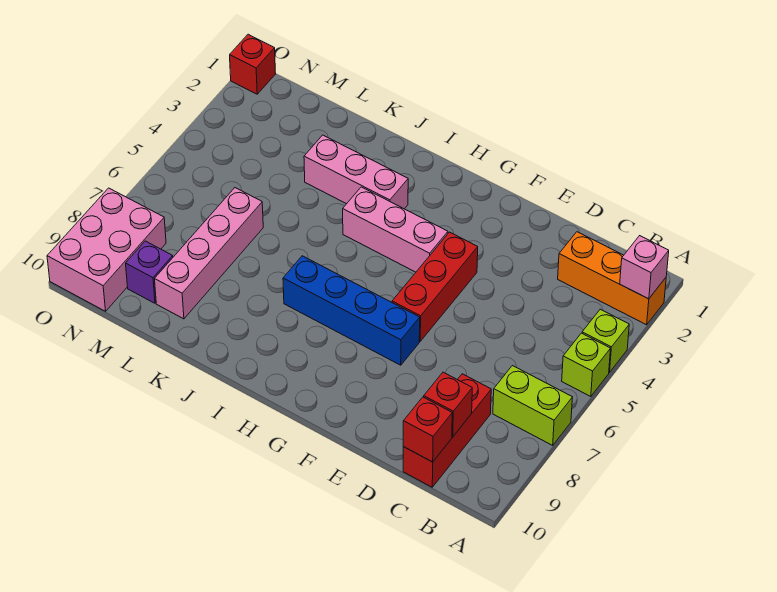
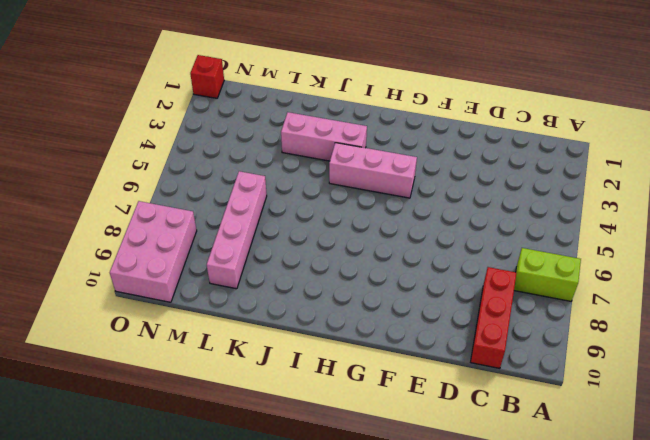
none -> orange brick A2:C2 level 1
none -> lime brick A4 level 1
none -> lime brick A5 level 1

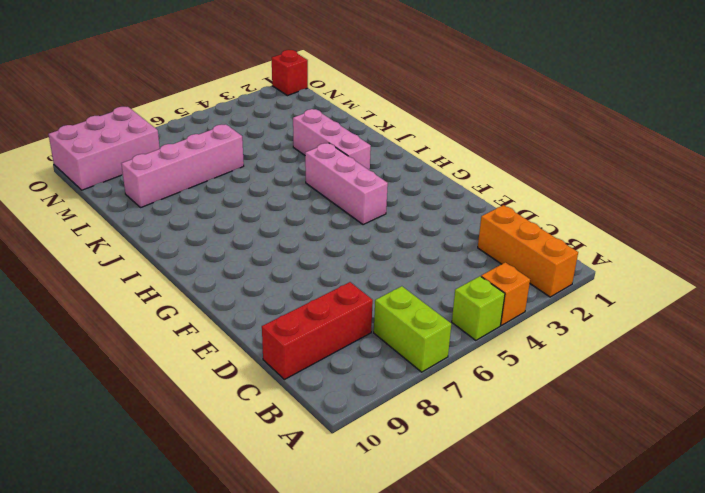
orange brick A4 level 1 -> lime brick A4 level 1
none -> red brick F4:F6 level 1
none -> blue brick F7:I7 level 1
none -> purple brick M9 level 1

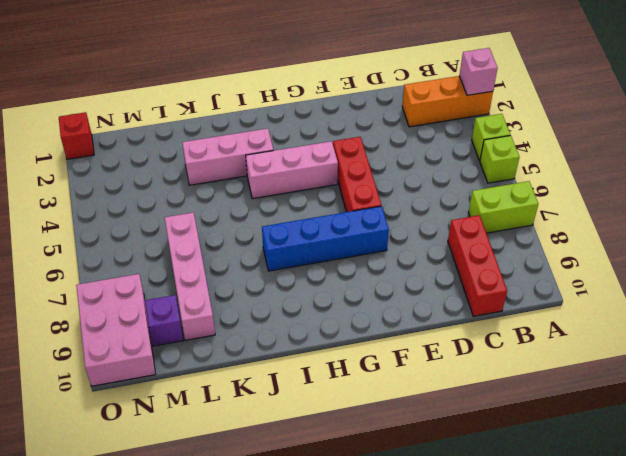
none -> red brick C9 level 2
none -> red brick C10 level 2

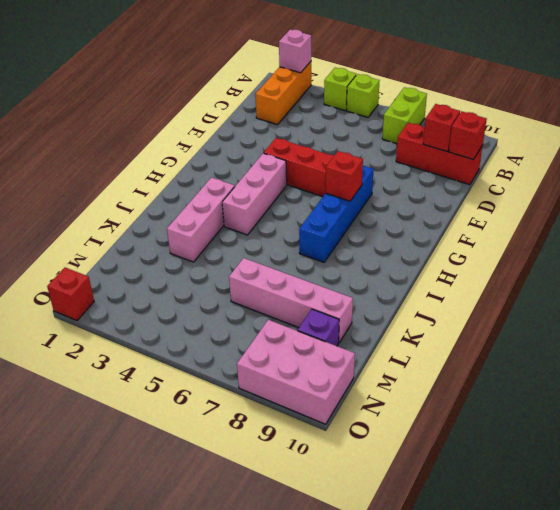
red brick G7 level 2 -> none

